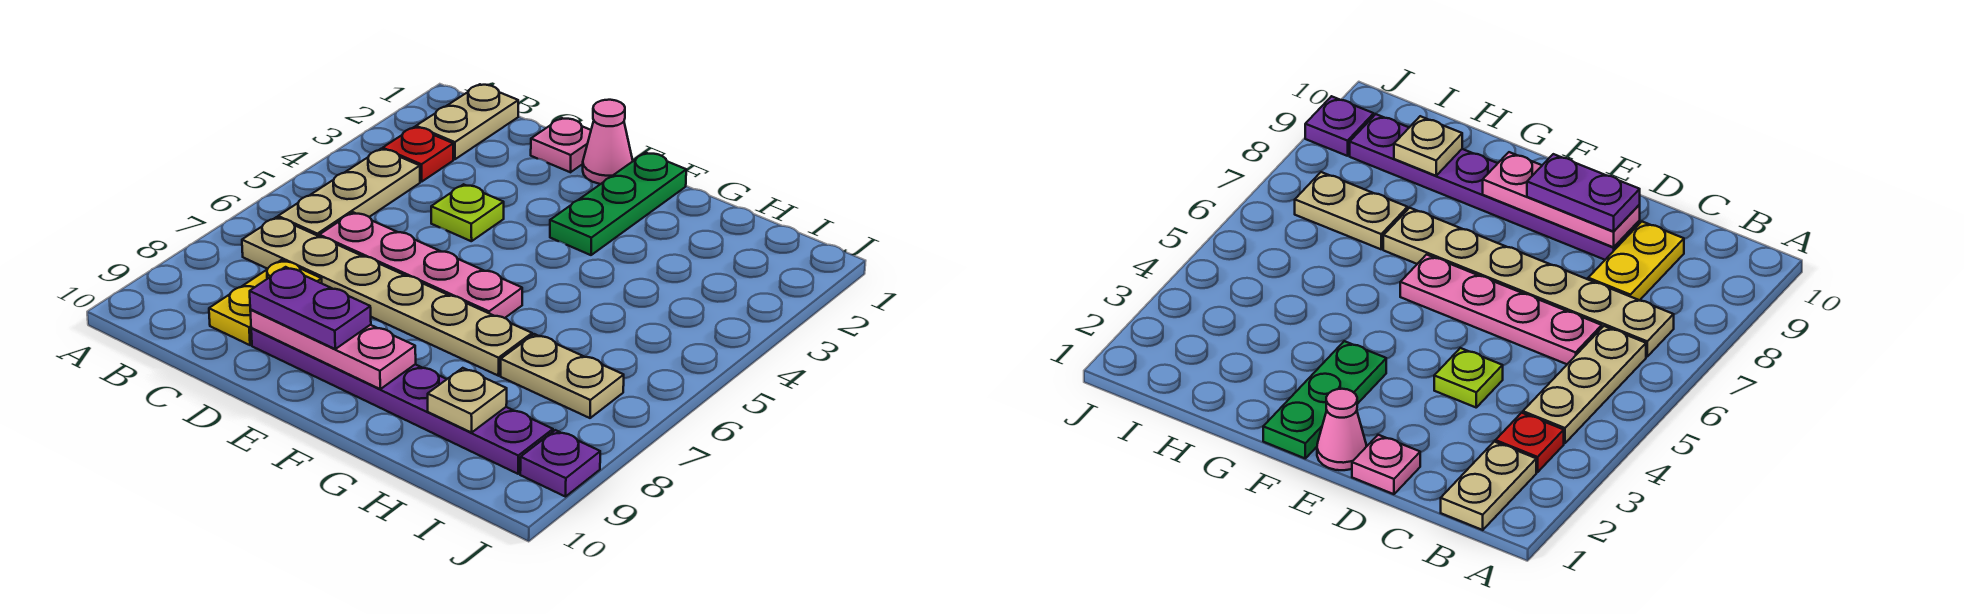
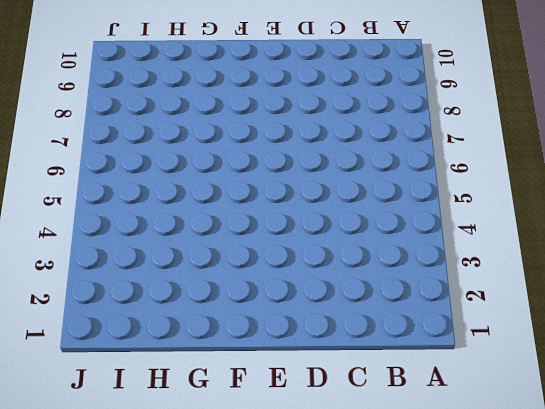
none -> tan plate B1:B2 level 1
none -> red plate B3 level 1
none -> tan plate B4:B6 level 1

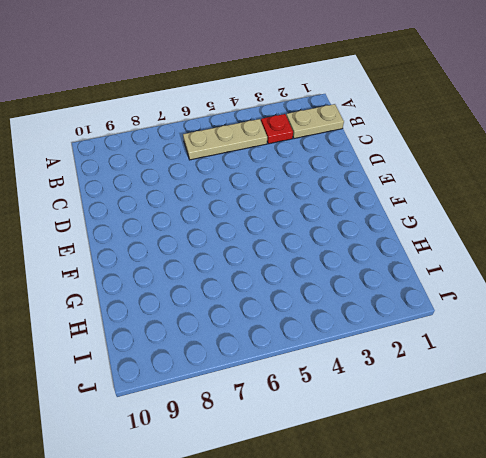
none -> tan plate B7:G7 level 1
none -> pink plate C6:F6 level 1
none -> yellow plate C8:C9 level 1

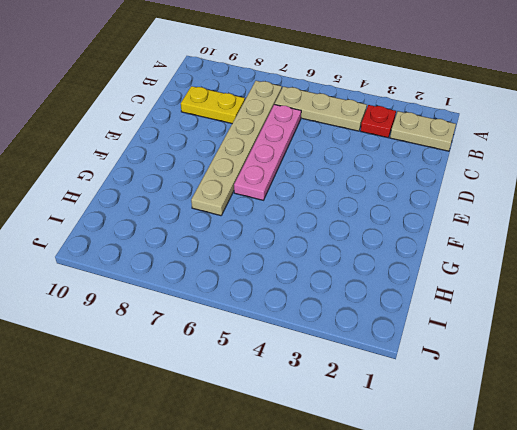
none -> pink plate D1 level 1
none -> lime plate D4 level 1
none -> purple plate D9:I9 level 1

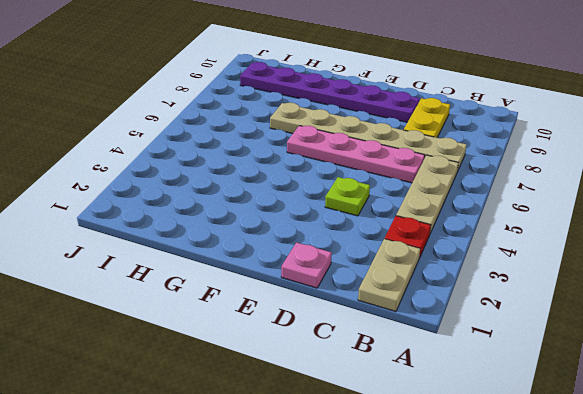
none -> pink cone E1 level 1
none -> green plate F1:F3 level 1
none -> tan plate H7:I7 level 1

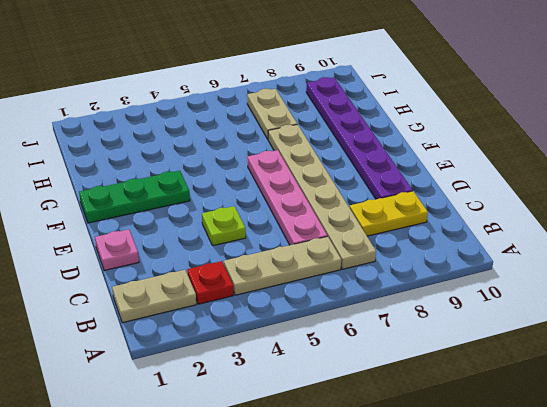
none -> pink cone E1 level 1
none -> purple plate J9 level 1
none -> pink plate D9:F9 level 2

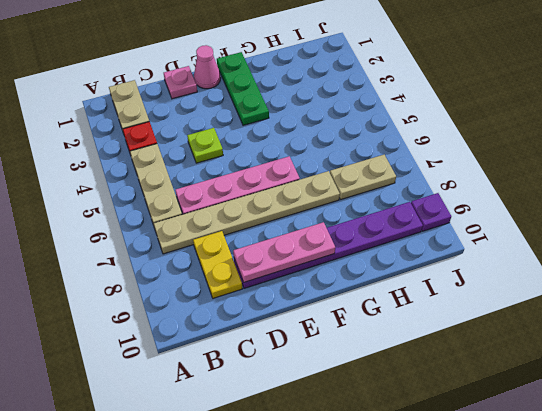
none -> tan plate H9 level 2
none -> purple plate D9:E9 level 3

